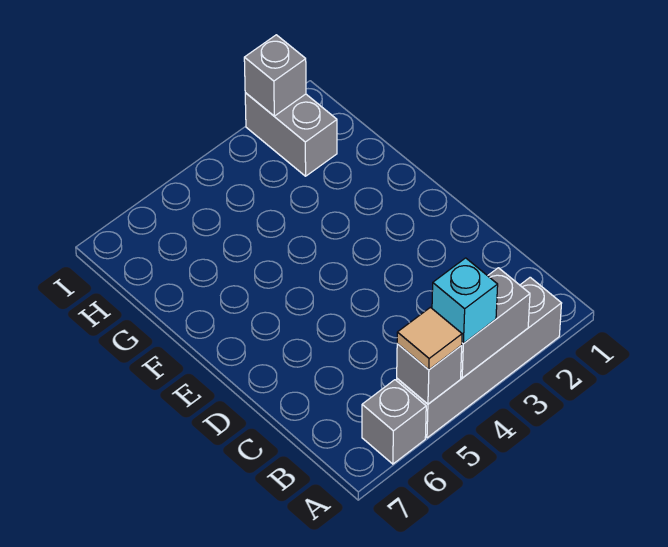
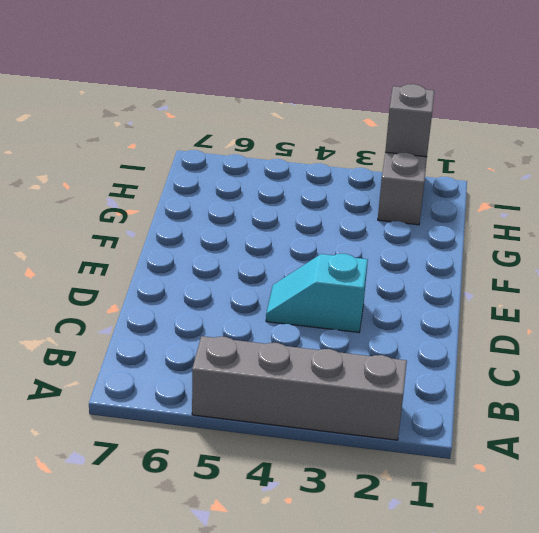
cyan slope D3:D4 level 1 top 3 -> none
none -> grey brick A6 level 1
none -> grey brick A3:A4 level 2

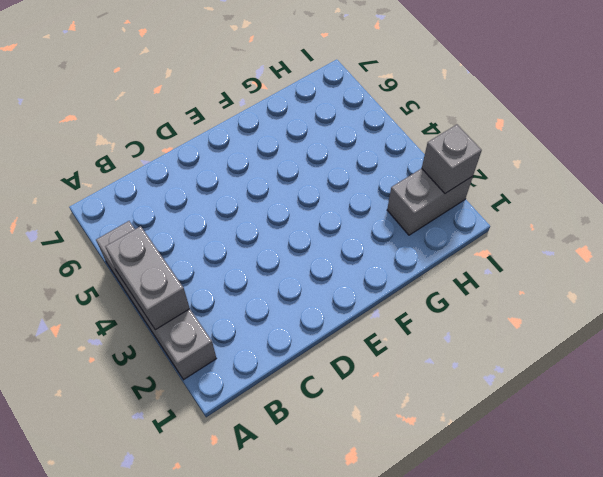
none -> grey brick A6 level 1
none -> grey brick A5 level 2

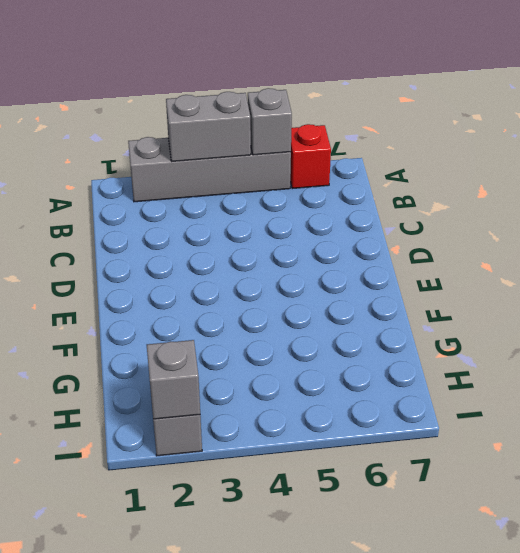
red brick A6 level 1 -> grey brick A6 level 1
none -> cyan brick A4 level 3
none -> tan tile A5 level 3

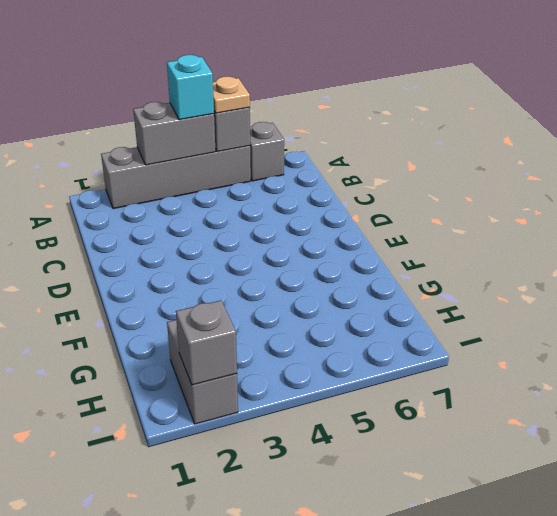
tan plate A5 level 3 -> tan tile A5 level 3

